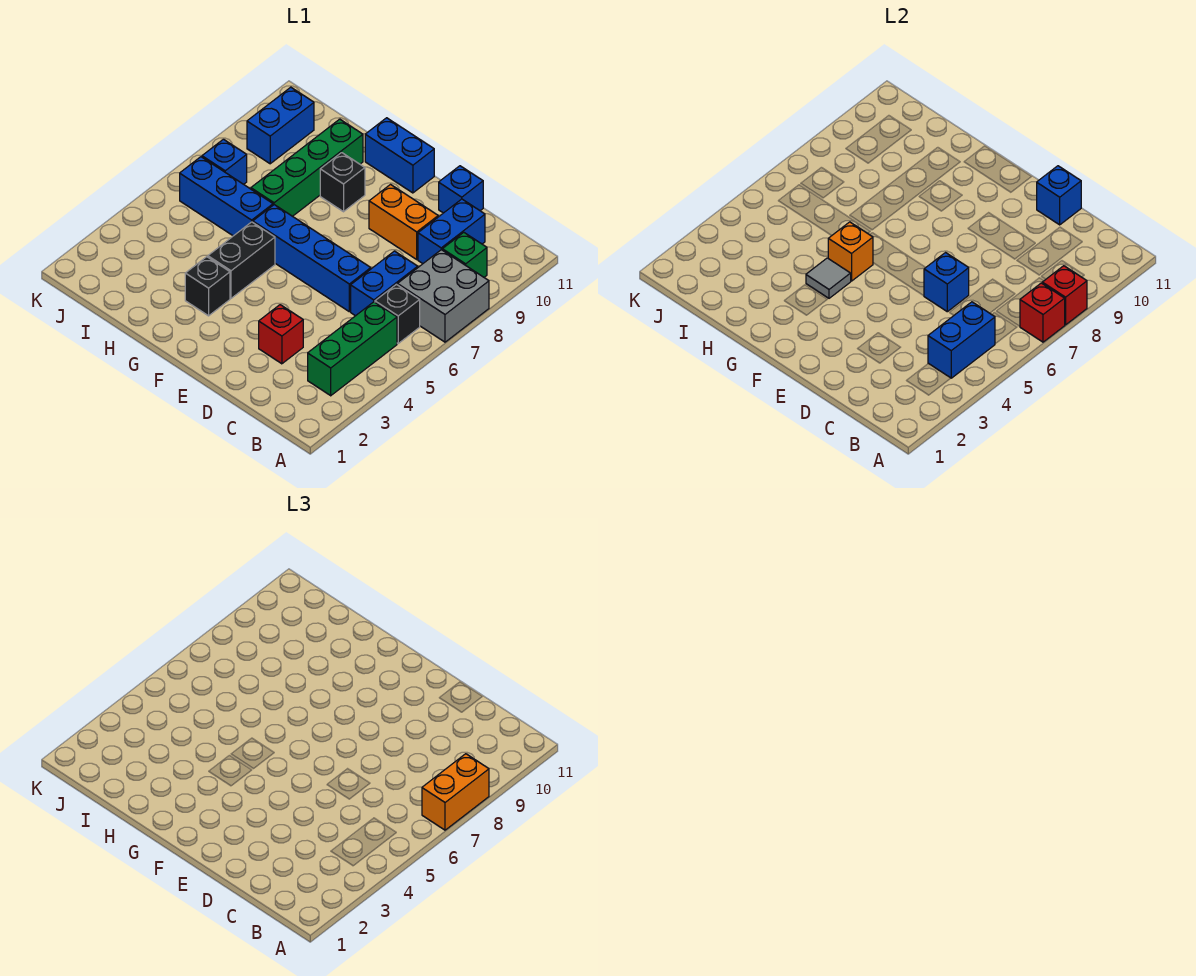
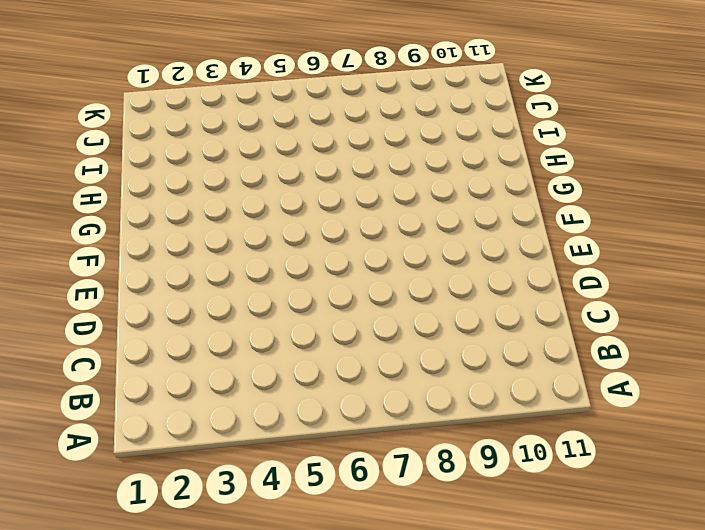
none -> grey brick A7:B8 level 1
none -> green brick B3:B5 level 1
none -> black brick B6 level 1

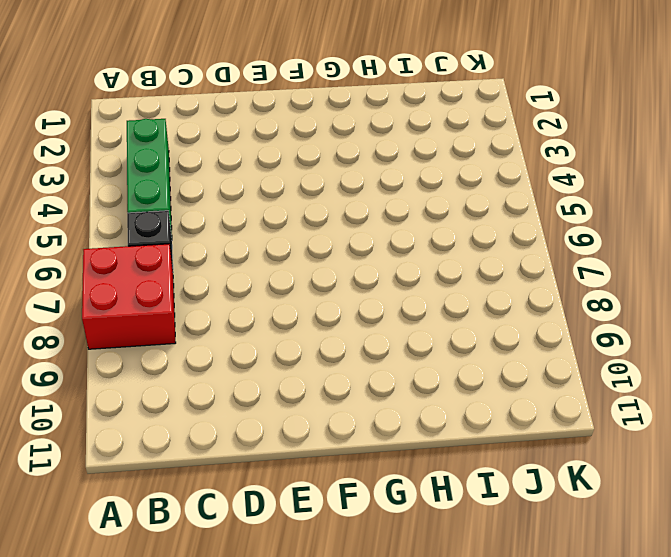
red brick A7:B8 level 1 -> grey brick A7:B8 level 1
none -> green brick B9 level 1
none -> blue brick C6:C7 level 1
none -> blue brick C9:C10 level 1

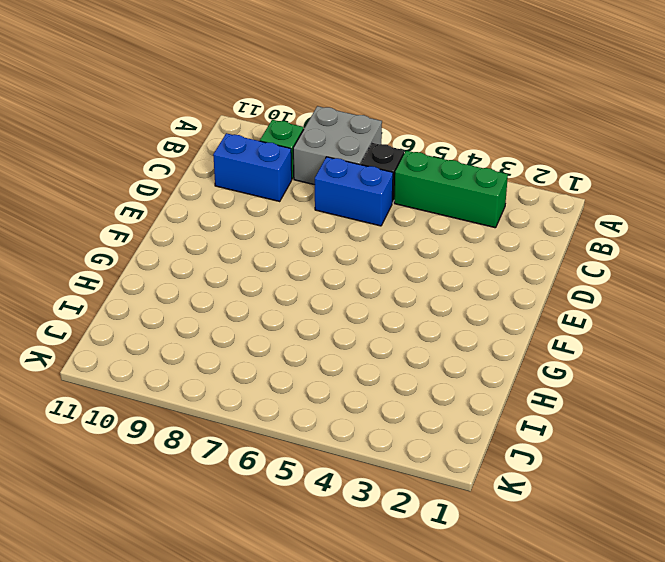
none -> red brick D3 level 1
none -> blue brick D6:G6 level 1
none -> orange brick D9:E9 level 1

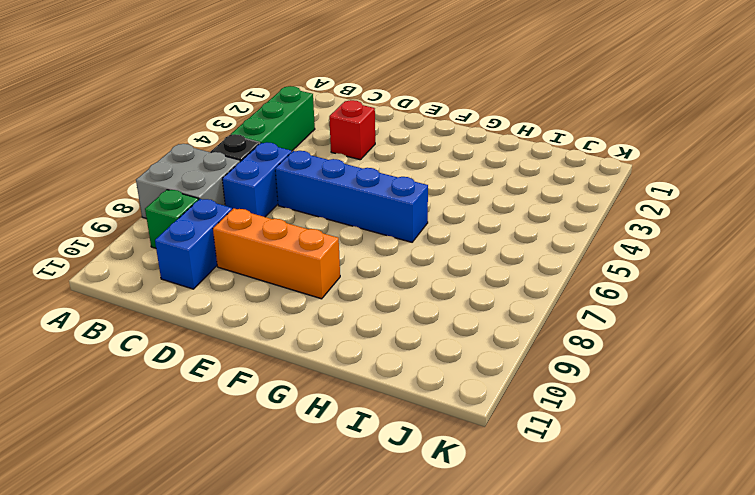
orange brick D9:F9 level 1 -> orange brick D9:E9 level 1
none -> blue brick D11 level 1
none -> blue brick F11:G11 level 1
none -> black brick G3 level 1

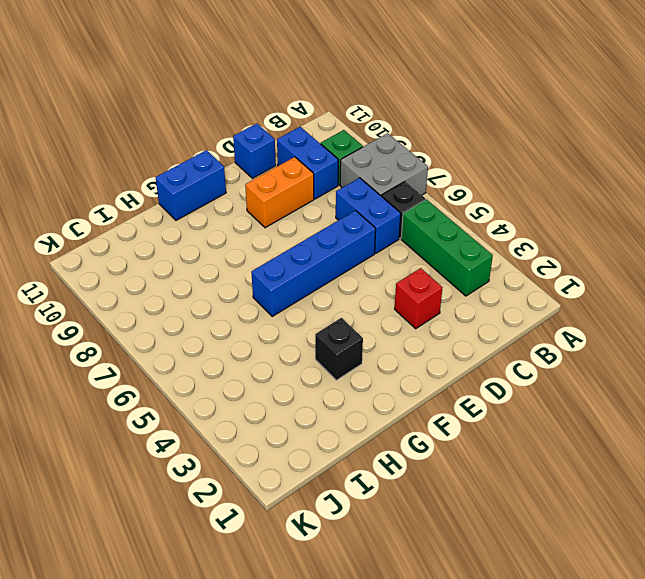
none -> black brick G4:G5 level 1
none -> black brick G9 level 1
none -> blue brick H6:J6 level 1

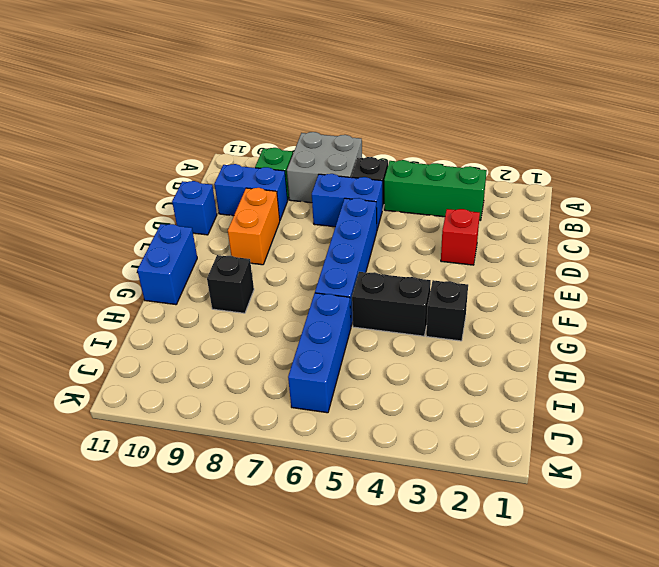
none -> green brick H7:H10 level 1
none -> blue brick J7 level 1
none -> blue brick J9:J10 level 1

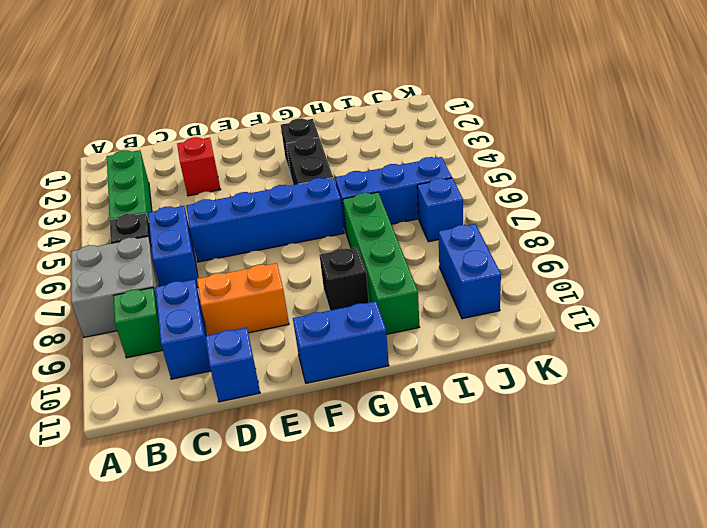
none -> red brick A7 level 2
none -> red brick A8 level 2
none -> blue brick B4:B5 level 2

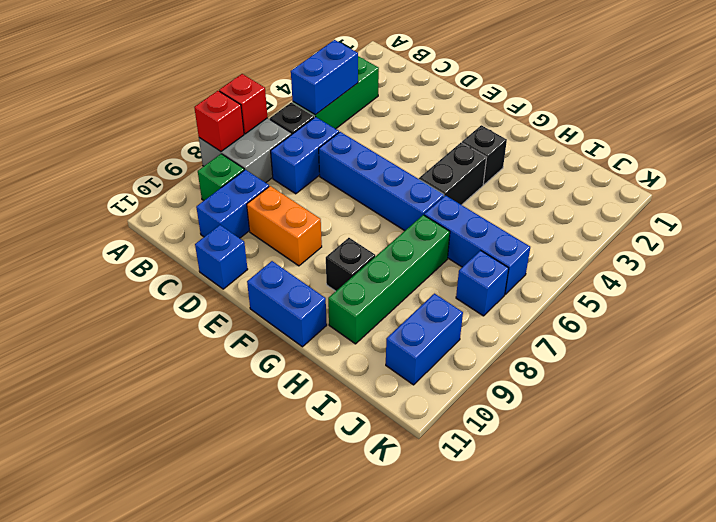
none -> red brick D3 level 1
none -> blue brick D6 level 2
none -> blue brick D11 level 2

